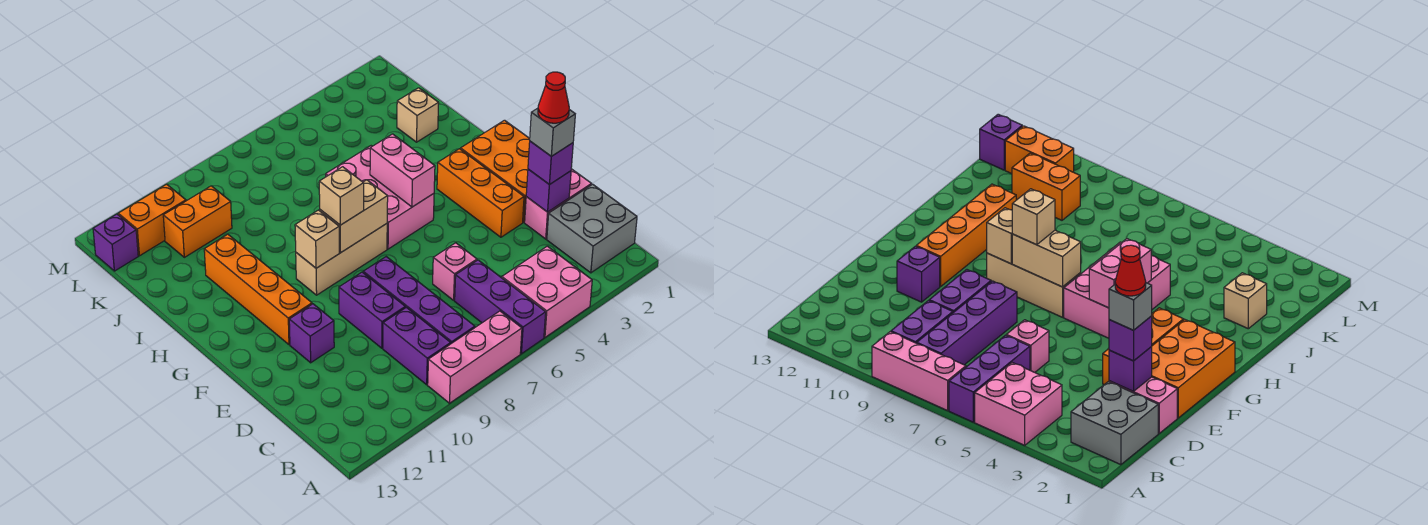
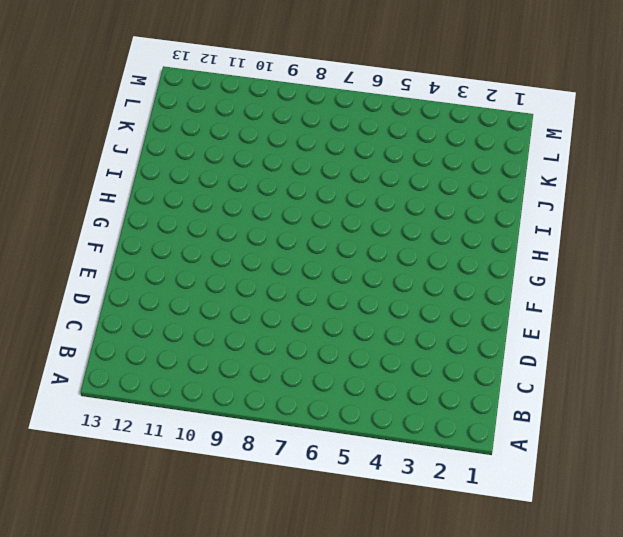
none -> pink brick A4:B5 level 1
none -> purple brick A6:C6 level 1
none -> pink brick A7:A9 level 1

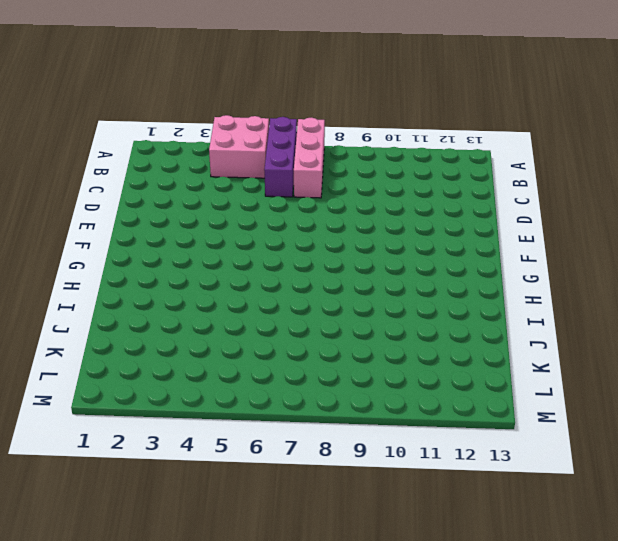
pink brick A7:C7 level 1 -> pink brick A7:A9 level 1
none -> grey brick B1:C2 level 1
none -> purple brick B8:E8 level 1
none -> purple brick B9:C9 level 1

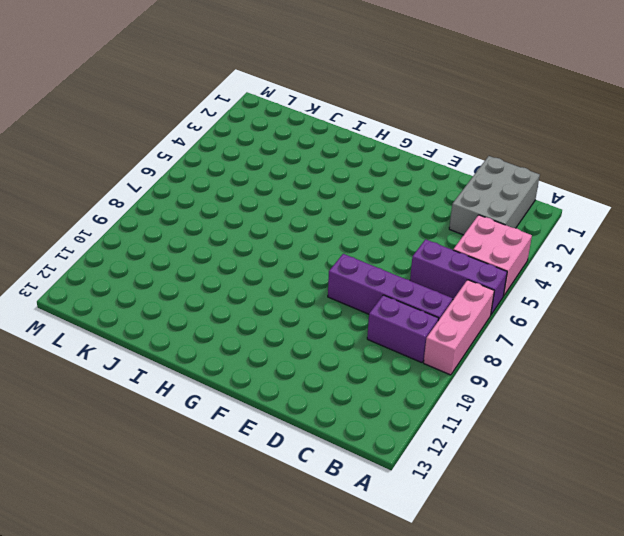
grey brick B1:C3 level 1 -> grey brick B1:C2 level 1
none -> pink brick D1:D2 level 1
none -> pink brick D6 level 1
none -> purple brick D9:E9 level 1

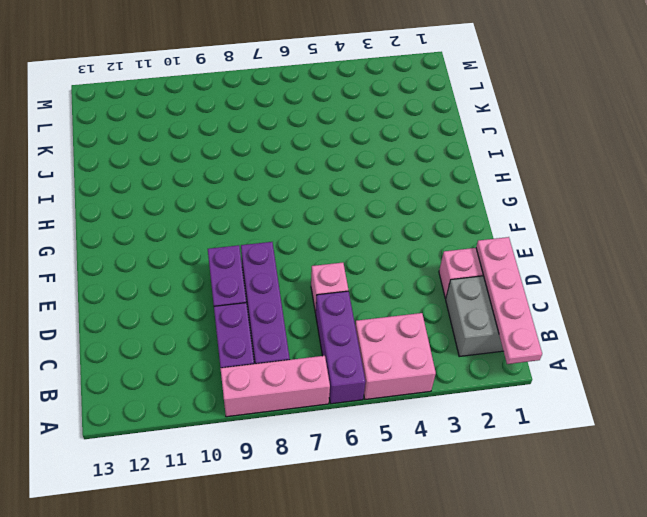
pink plate A1:D1 level 2 -> none
none -> orange brick E1:G2 level 1
none -> orange brick E3:G3 level 1
none -> purple brick E11 level 1

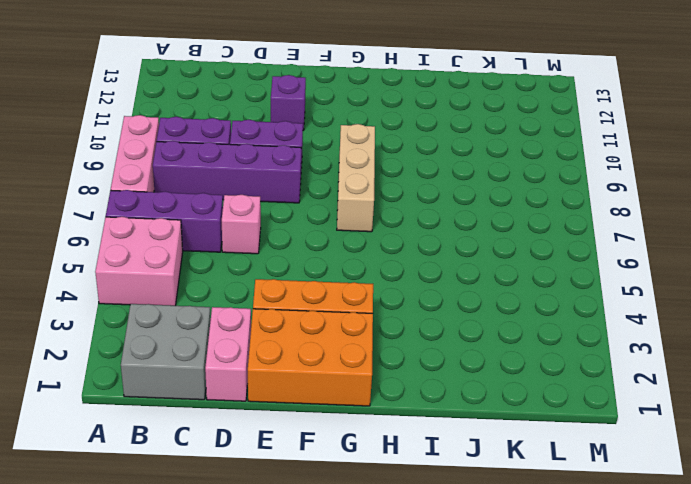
none -> orange brick F11:I11 level 1
none -> pink brick G5:I6 level 1
none -> tan brick J2 level 1

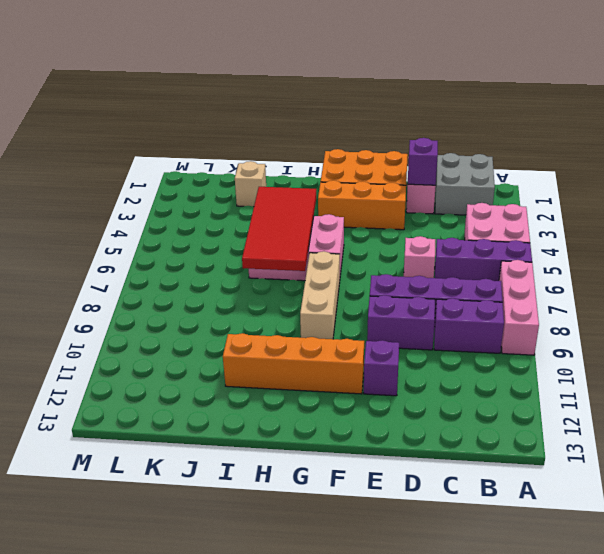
red tile H4:I7 level 2 -> pink brick G5:H5 level 2
none -> orange brick K10:K11 level 1
none -> orange brick L11:L12 level 1
none -> purple brick L13 level 1

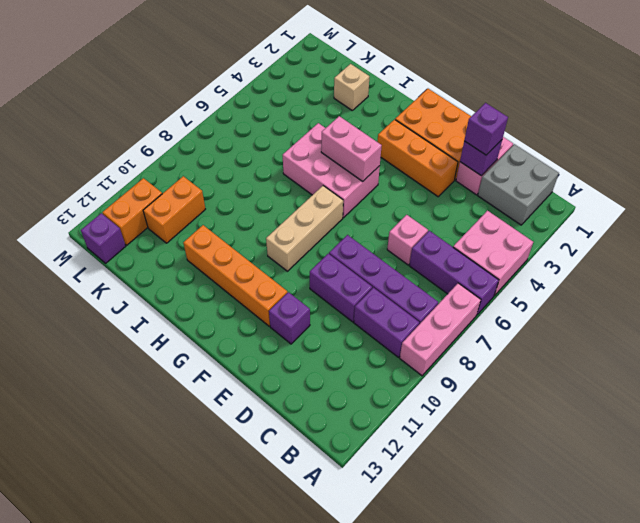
none -> tan brick G7:G8 level 2
none -> tan brick G9 level 2
none -> tan brick G8 level 3

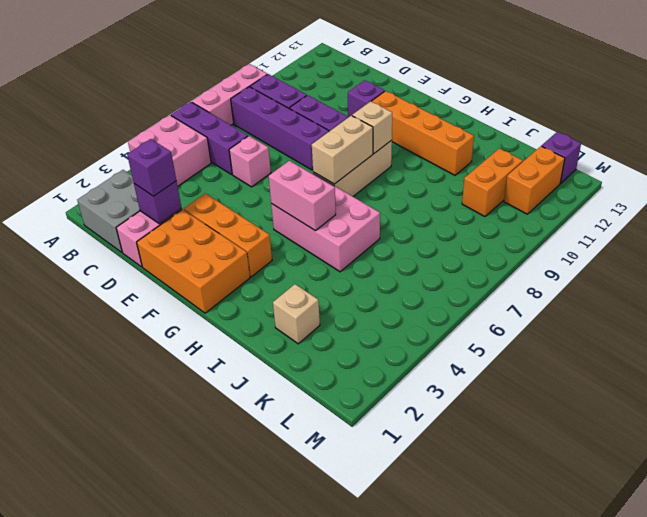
none -> tan brick G8 level 3
none -> grey brick D2 level 4
none -> red cone D2 level 5

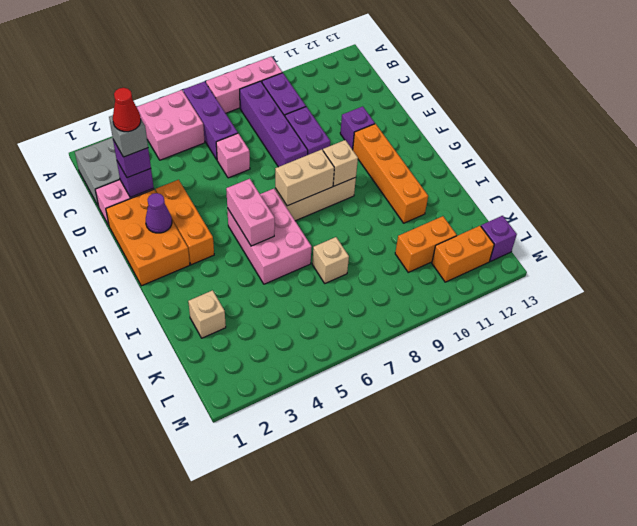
purple cone F2 level 2 -> none
tan brick J7 level 1 -> tan brick G8 level 3

